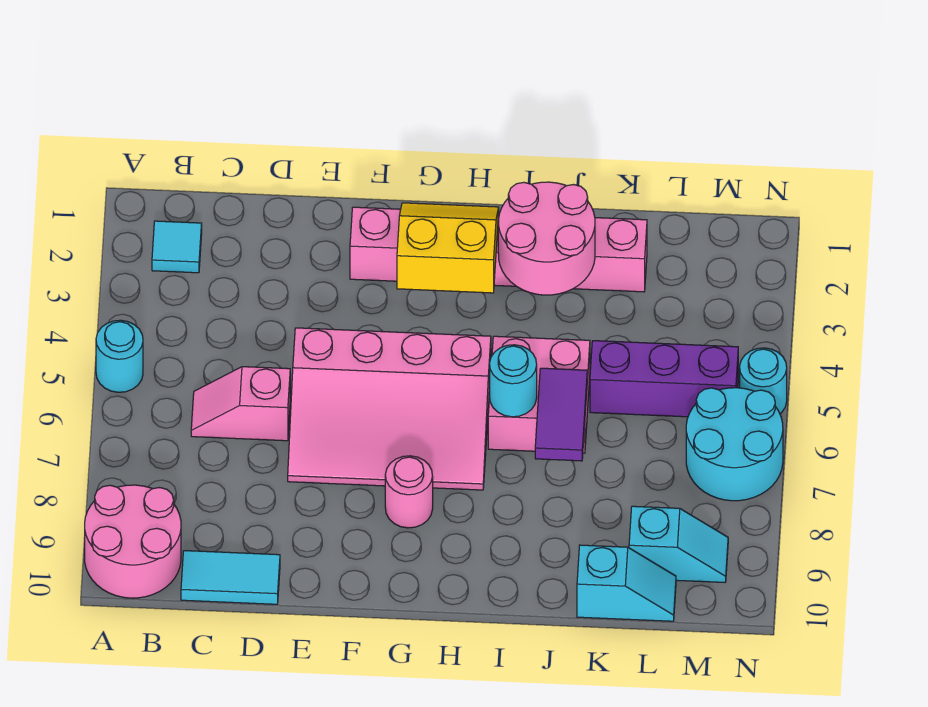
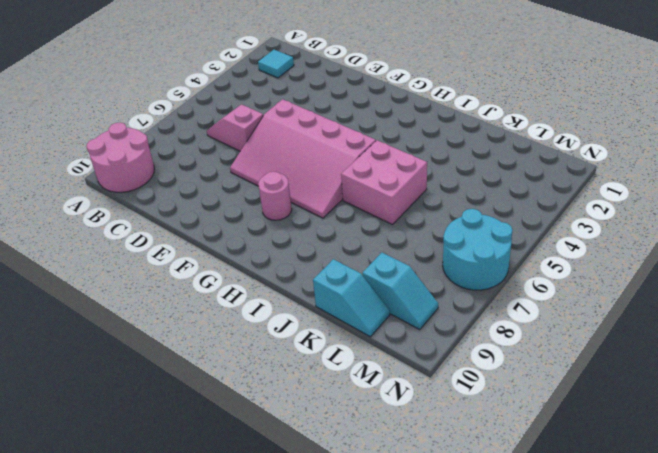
none -> cyan round brick A5 level 1
none -> cyan tile C10:D10 level 1
none -> pink brick F2:K2 level 1

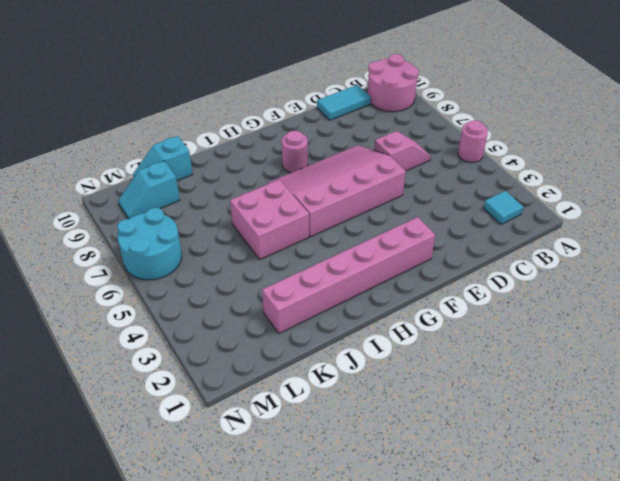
pink round brick A5 level 1 -> cyan round brick A5 level 1
none -> purple brick K5:M5 level 1
none -> cyan round brick N5 level 1
none -> yellow slope G2:H3 level 2 top 3

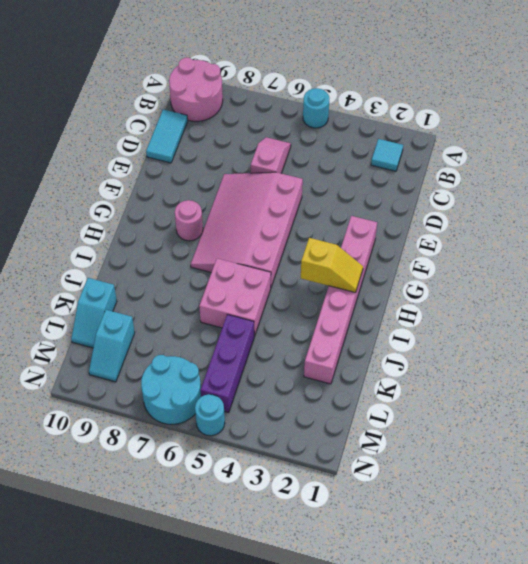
yellow slope H2:H3 level 2 top 3 -> yellow slope G2:H3 level 2 top 3
none -> pink round brick I2:J3 level 2
none -> cyan round brick I6 level 2
none -> purple tile J6:J7 level 2

